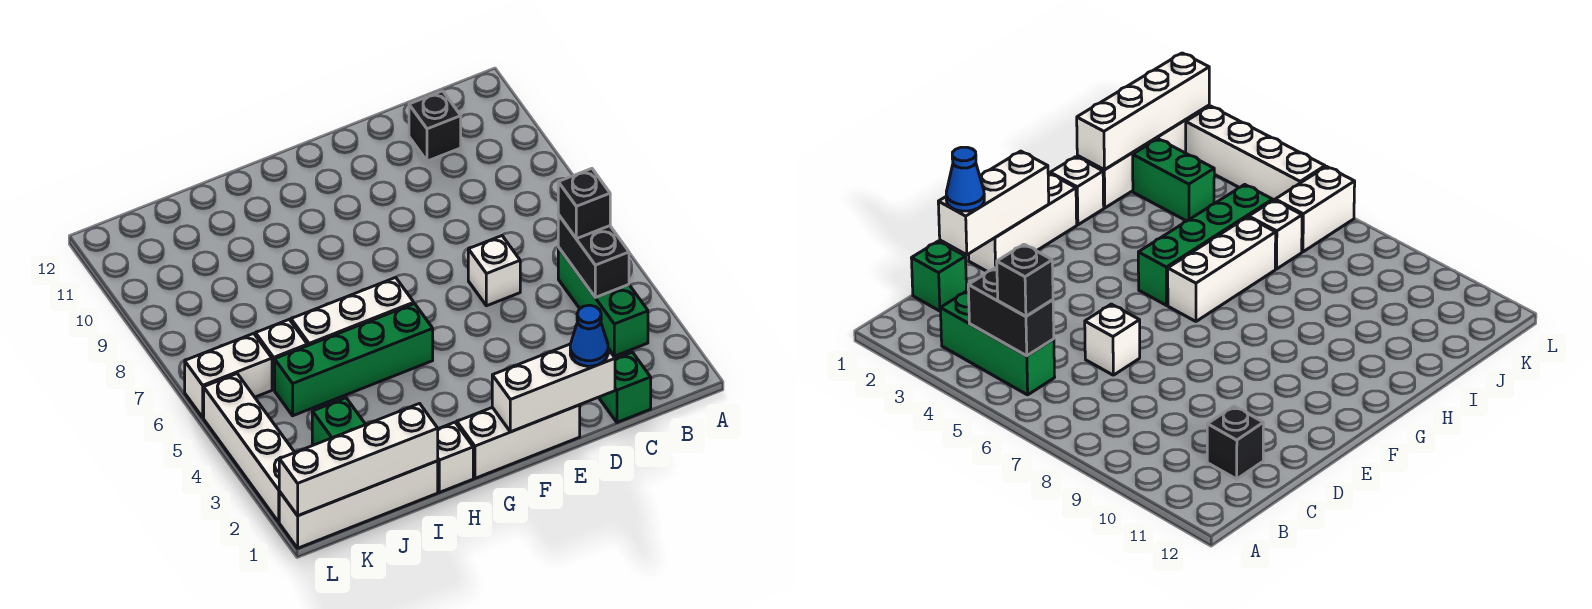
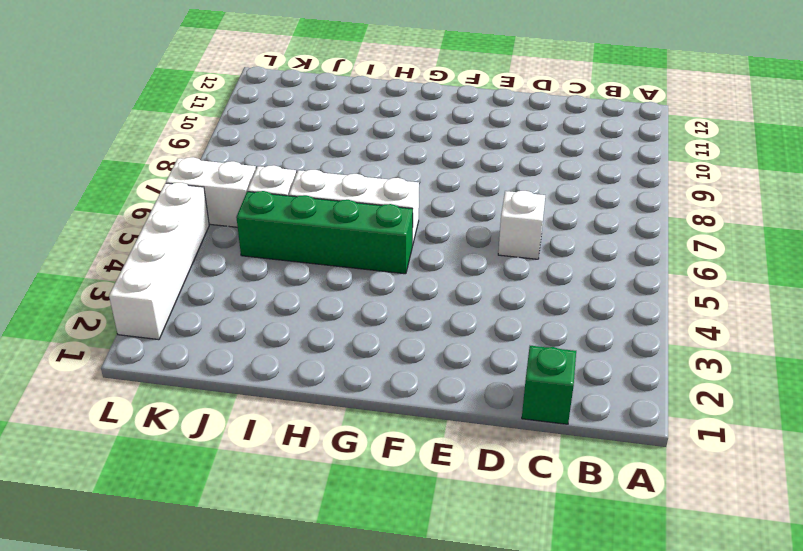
none -> green brick B3:B5 level 1
none -> black brick C11 level 1
none -> white brick E1:G1 level 1

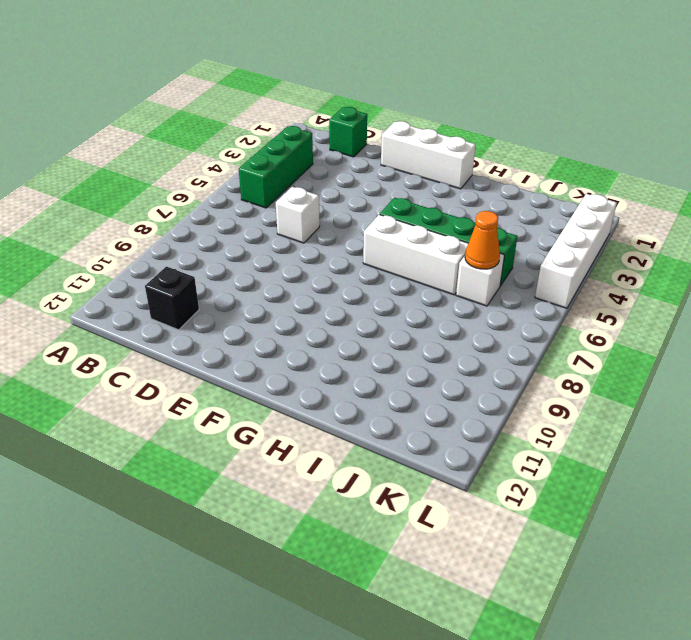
orange cone J6 level 2 -> none
none -> white brick H1 level 1
none -> white brick I1:L1 level 1
none -> green brick J2:J3 level 1

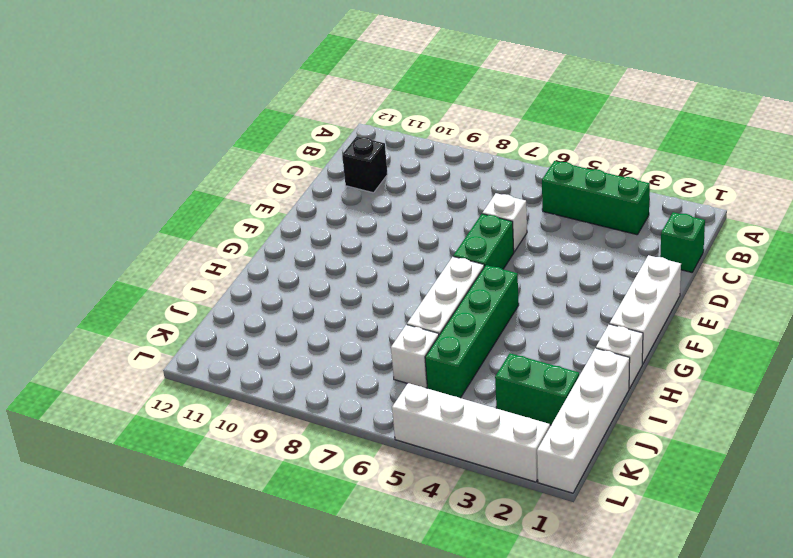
green brick E6:F6 level 1 -> none
none -> white brick K6:L6 level 1
none -> black brick B4:B5 level 2
none -> white brick D1:F1 level 2

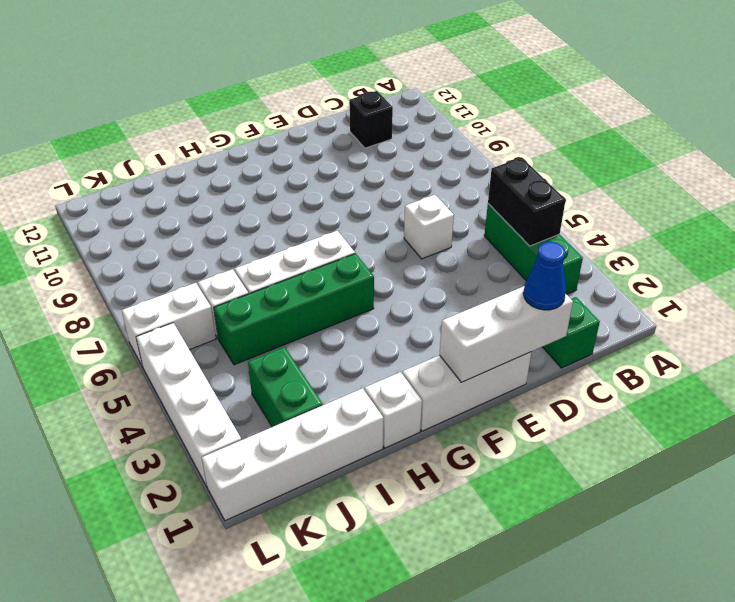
none -> white brick I1:L1 level 2
none -> black brick B5 level 3

